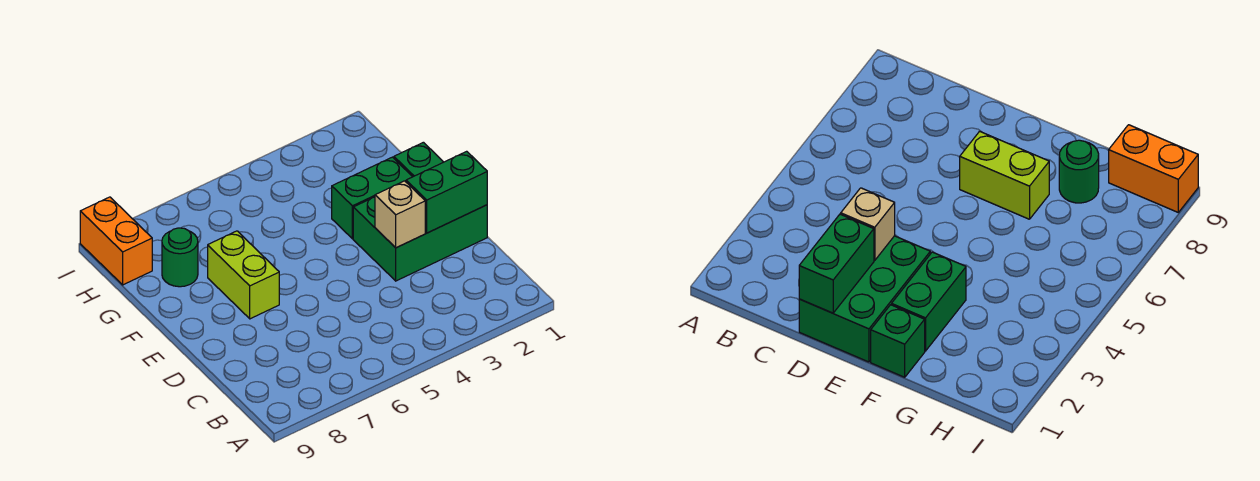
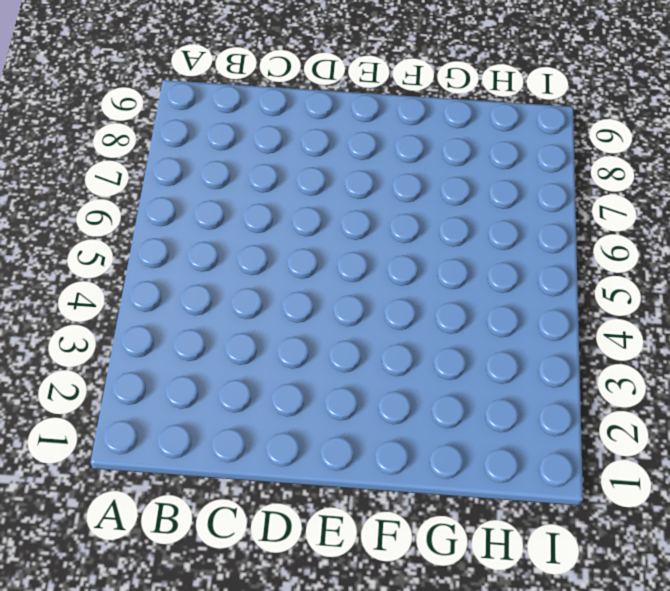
none -> green brick D1:E3 level 1
none -> lime brick E7:F7 level 1

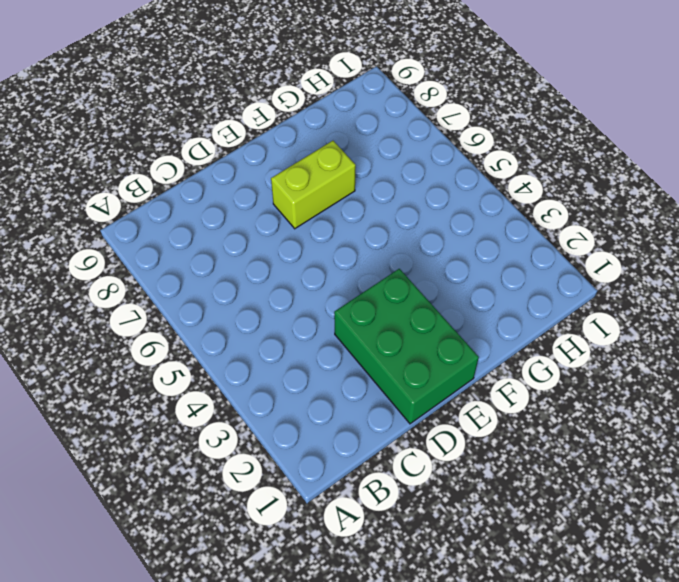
none -> green brick F1 level 1
none -> green brick F2:F3 level 1

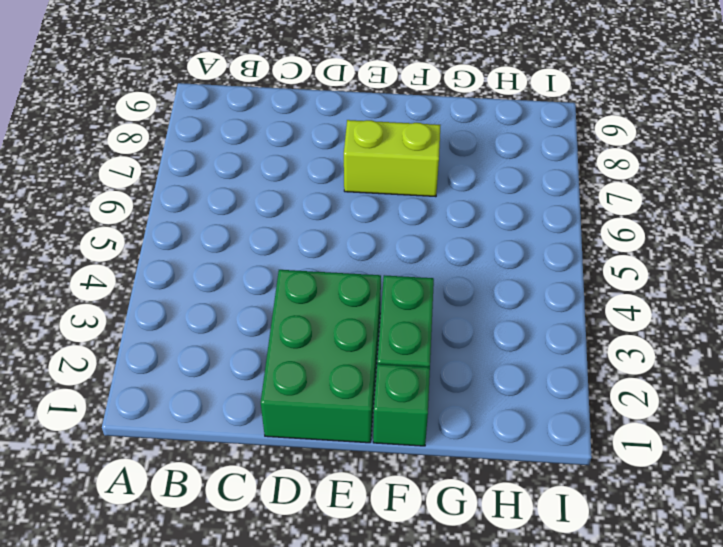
none -> green round brick G8 level 1
none -> orange brick H9:I9 level 1

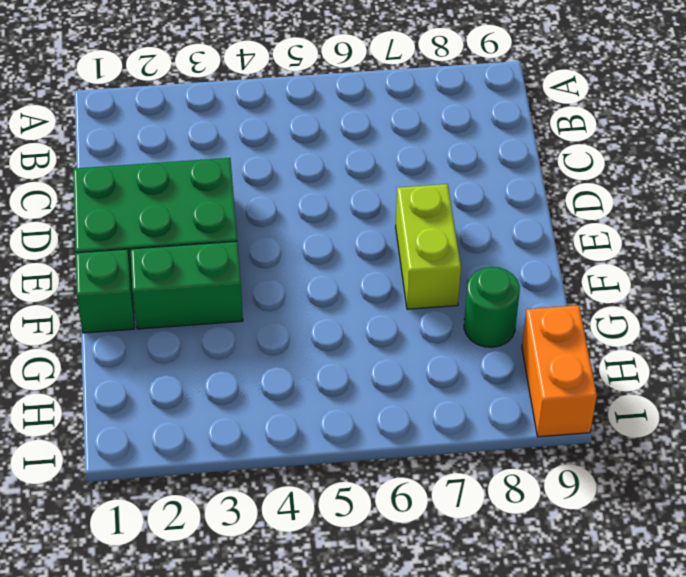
none -> green brick D1:D2 level 2
none -> tan brick D3 level 2

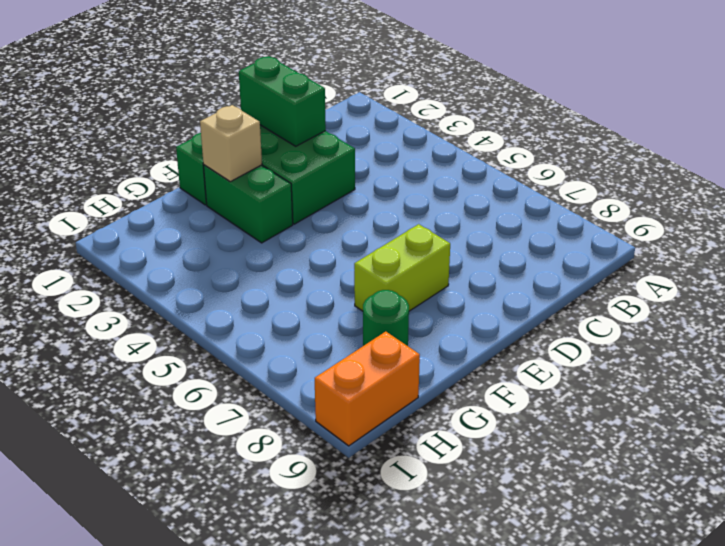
tan brick F2 level 2 -> tan brick D3 level 2

